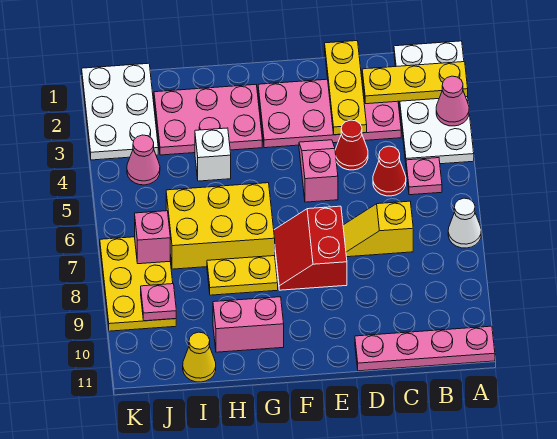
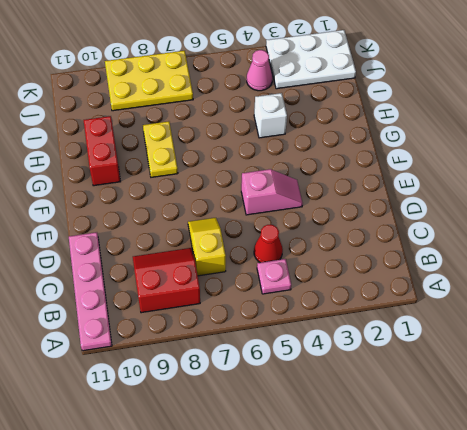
red slope B8:C9 level 1 top B -> red slope E7:F8 level 1 top E
red brick G10:H10 level 1 -> pink brick G10:H10 level 1
none -> white plate A1:B4 level 1
none -> white cone A7 level 1
none -> pink plate C2:F3 level 1

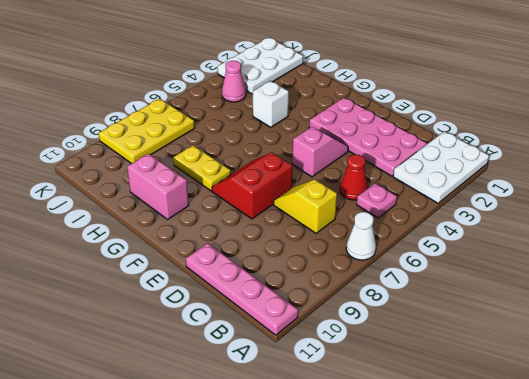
white plate A1:B3 level 1 -> white plate A1:B4 level 1
none -> red cone D4 level 1
none -> pink plate G2:I3 level 1
none -> yellow brick G6:I7 level 1

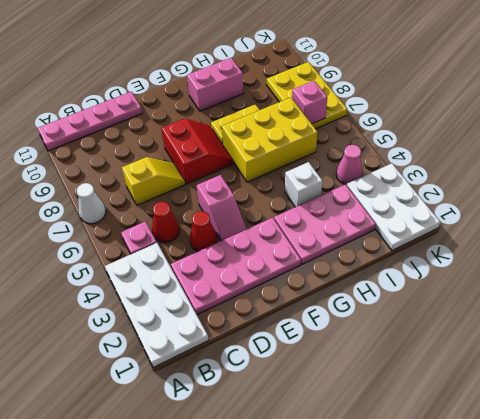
none -> yellow cone I11 level 1
none -> yellow plate A2:C2 level 2
none -> pink cone A3 level 2

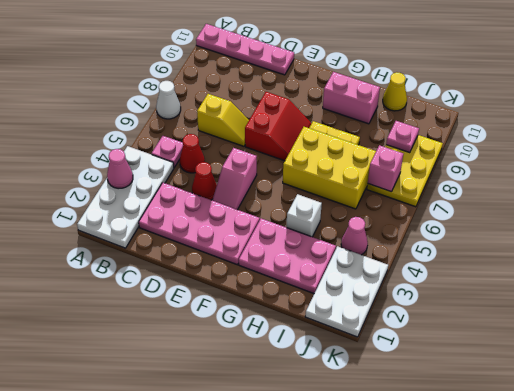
none -> yellow plate A2:C2 level 2
none -> yellow plate D1:D3 level 2

